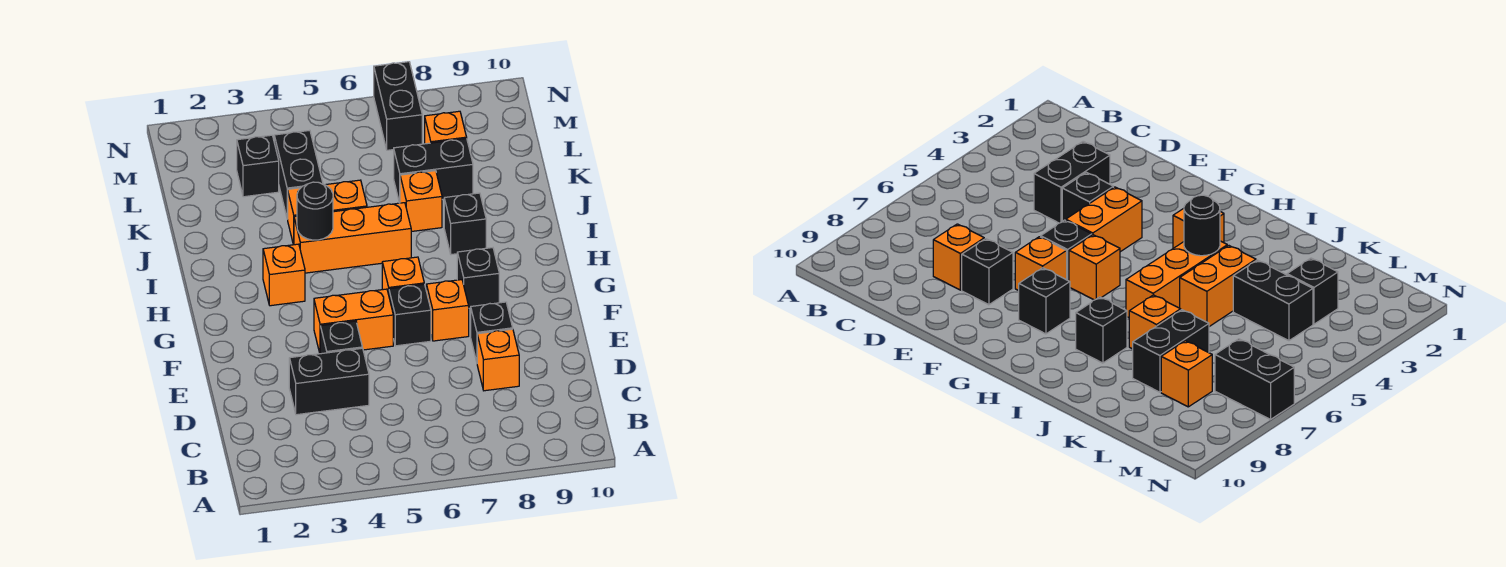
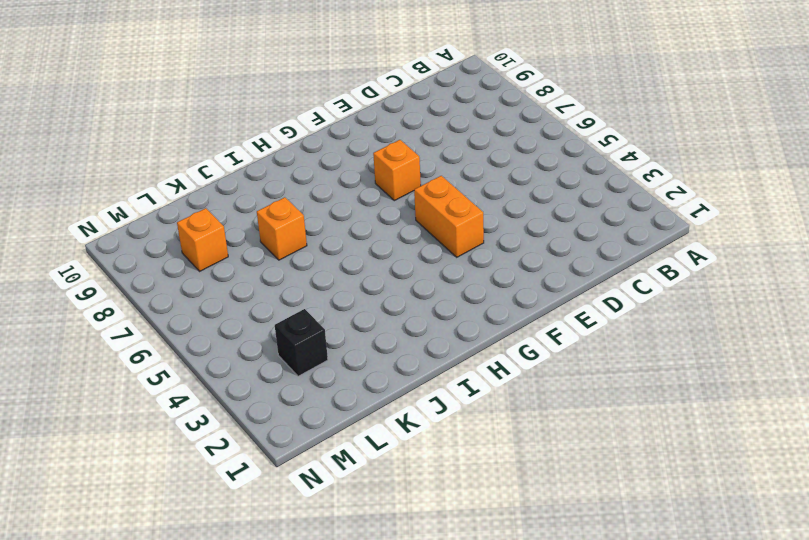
none -> black brick D3:D4 level 1
none -> orange brick D8 level 1
none -> black brick E4 level 1

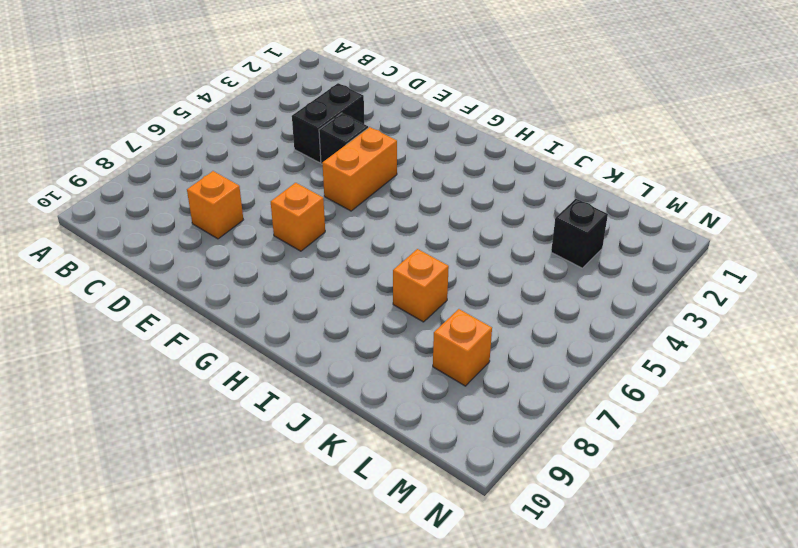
none -> black brick E8 level 1
none -> black brick F6 level 1
none -> orange brick G6 level 1

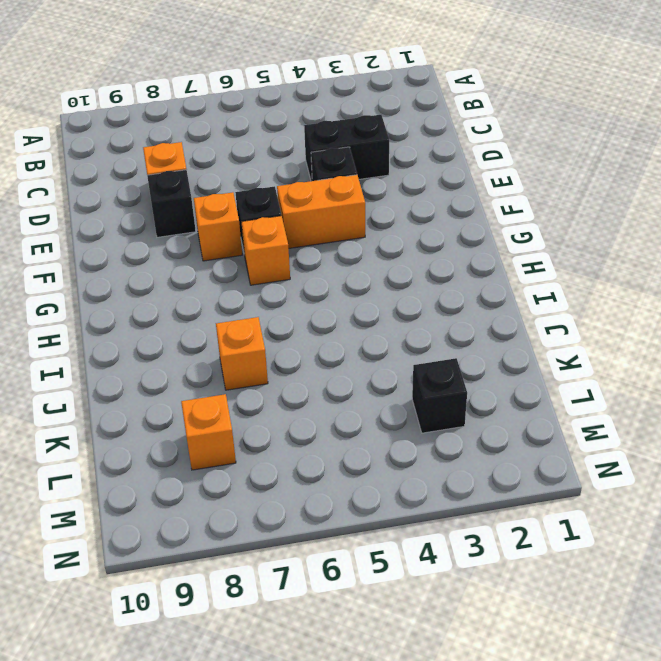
none -> black brick G8 level 1
none -> orange brick H3 level 1
none -> orange brick I4:I6 level 1

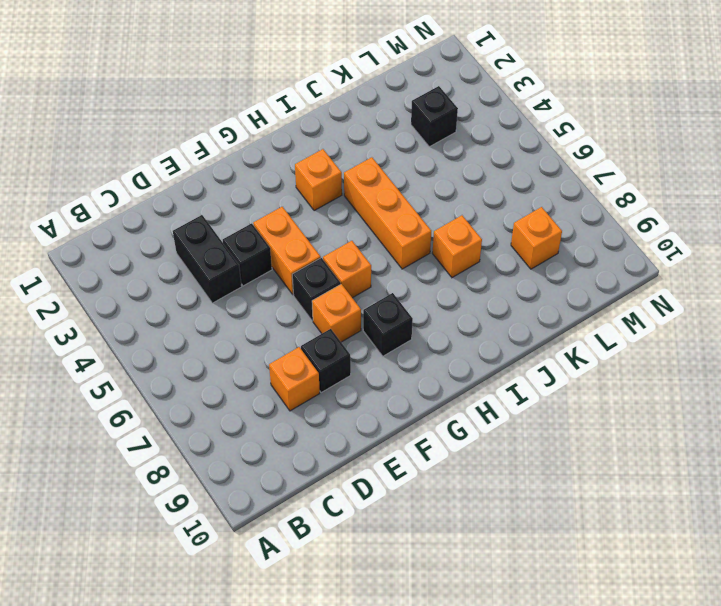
none -> black brick I8 level 1
none -> orange brick J4:J5 level 1
none -> black brick K4:L4 level 1

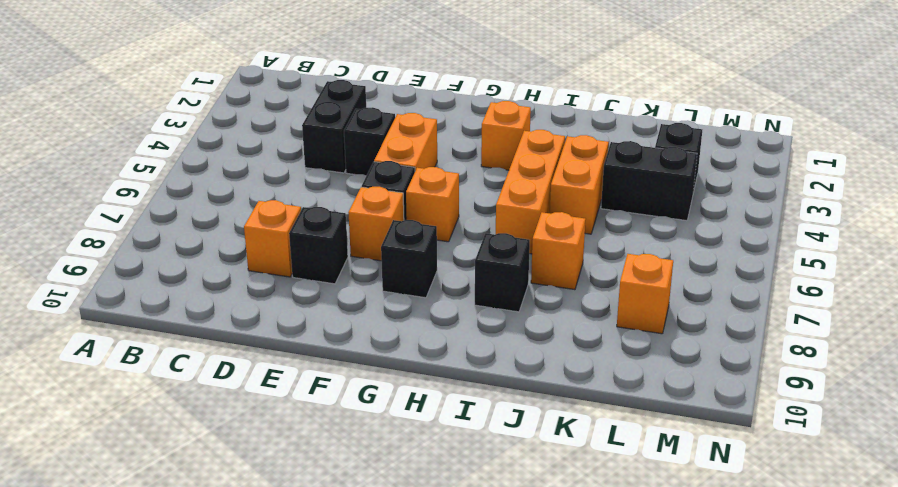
none -> black brick K7:K8 level 1
none -> black brick M7:N7 level 1
none -> black round brick I4 level 2

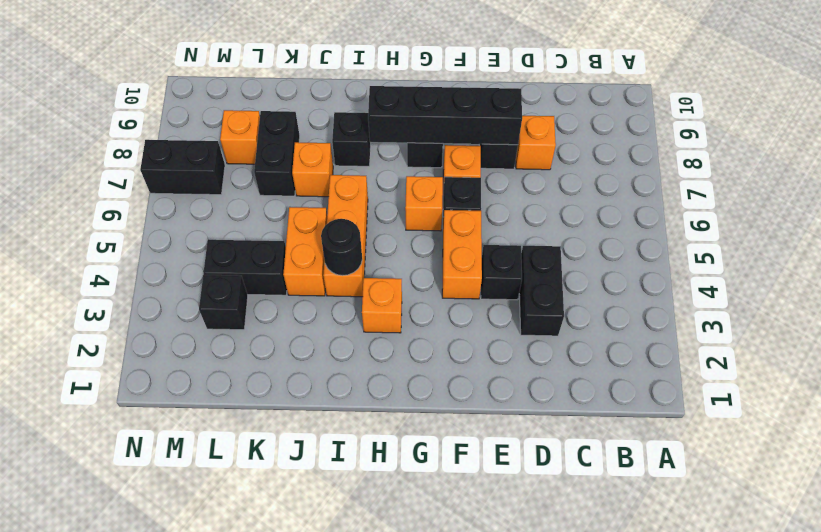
black brick E8:H8 level 2 -> none

